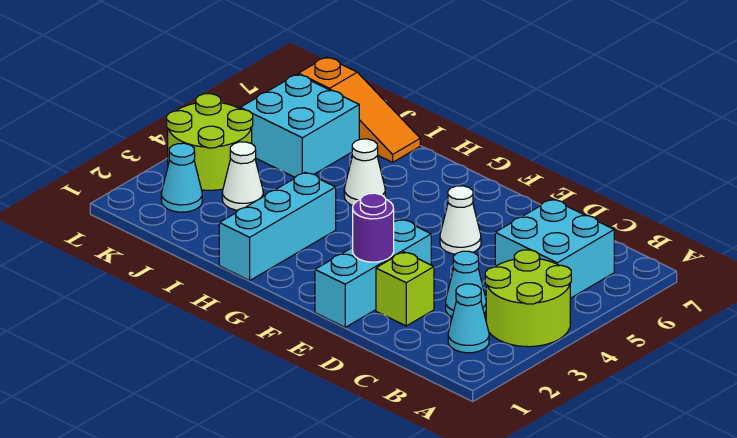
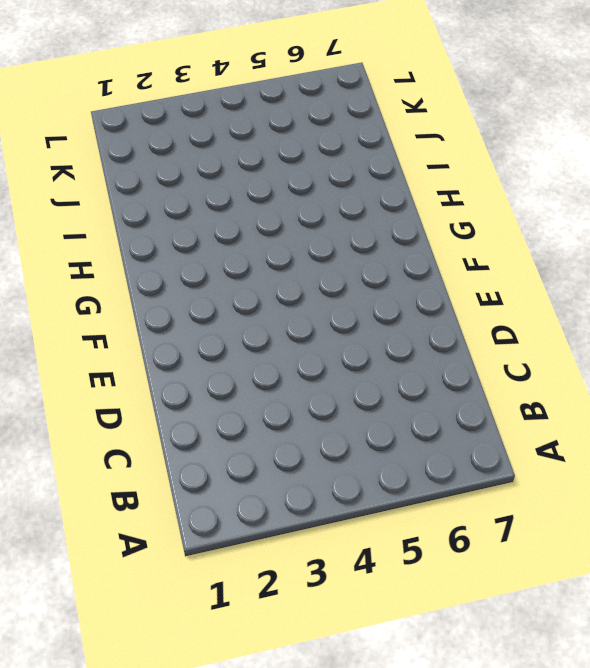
none -> lime round brick A3:B4 level 1
none -> cyan cone B2 level 1
none -> cyan brick B5:C6 level 1

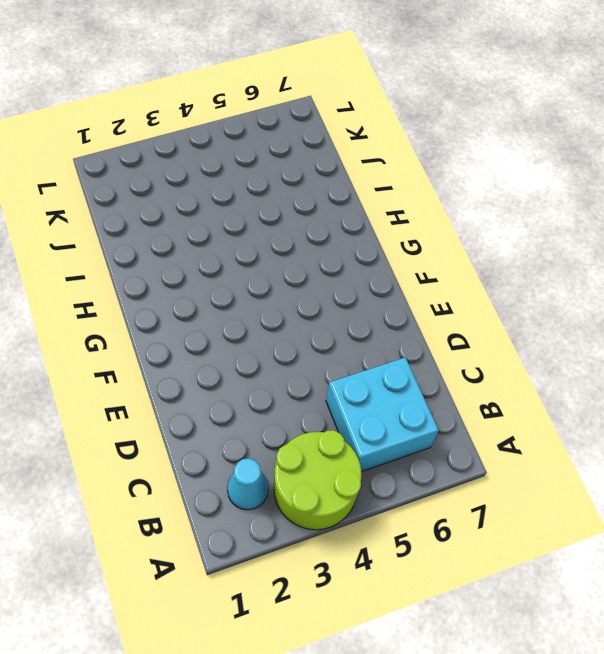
none -> cyan cone C3 level 1
none -> lime brick D2 level 1
none -> cyan brick E1:E3 level 1

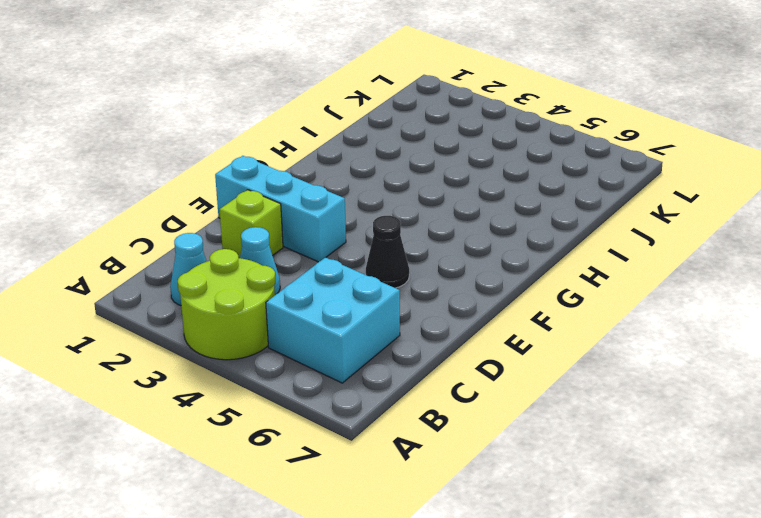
black cone E5 level 1 -> white cone E5 level 1
none -> cyan brick H1:H3 level 1
none -> white cone H5 level 1
none -> orange slope I7:K7 level 1 top K

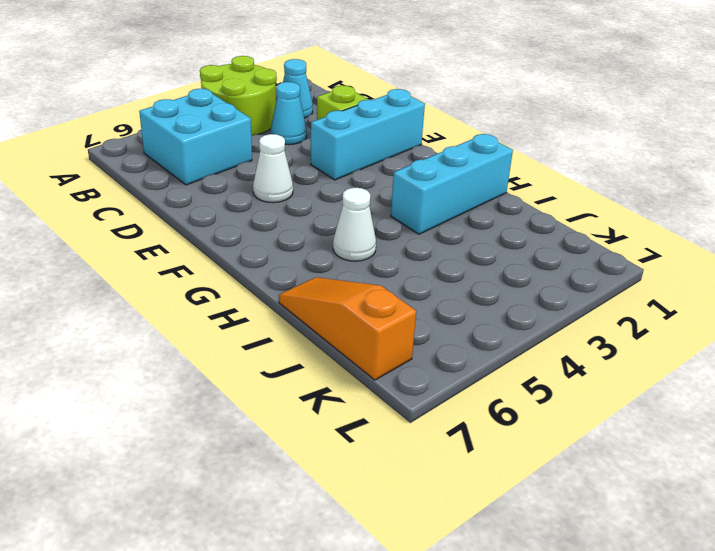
none -> white cone J3 level 1
none -> cyan brick J5:K6 level 1
none -> cyan cone K2 level 1

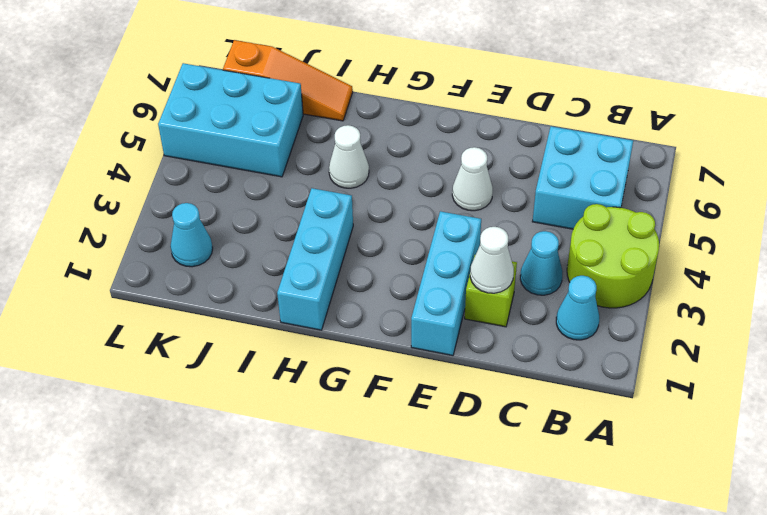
white cone D2 level 2 -> white cone J3 level 1
cyan brick J5:L6 level 1 -> cyan brick J5:K6 level 1
none -> lime round brick K3:L4 level 1
none -> purple round brick E2 level 2

